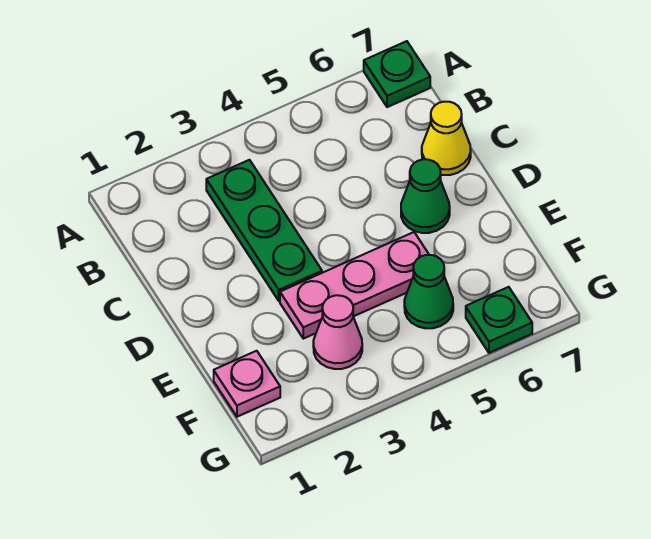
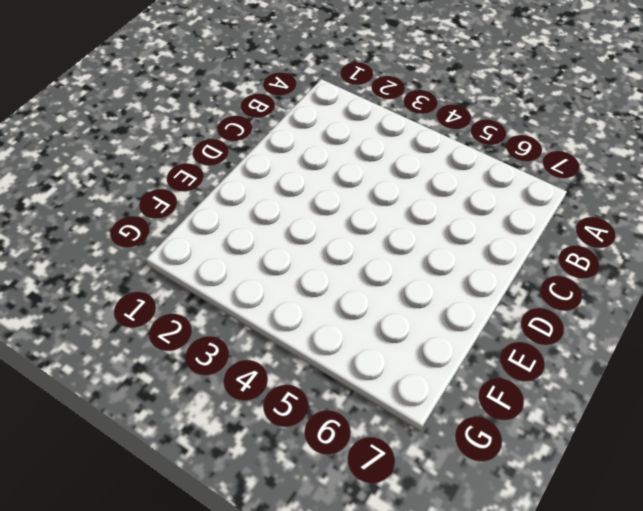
none -> green plate A7 level 1
none -> green plate B3:D3 level 1

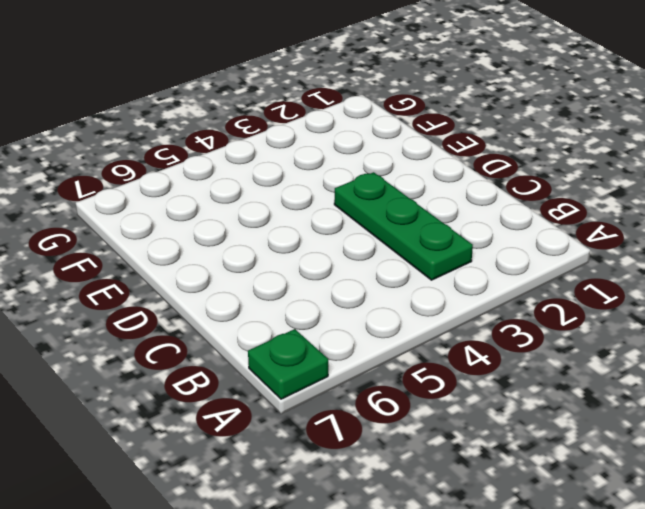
none -> yellow cone C7 level 1
none -> green cone D6 level 1

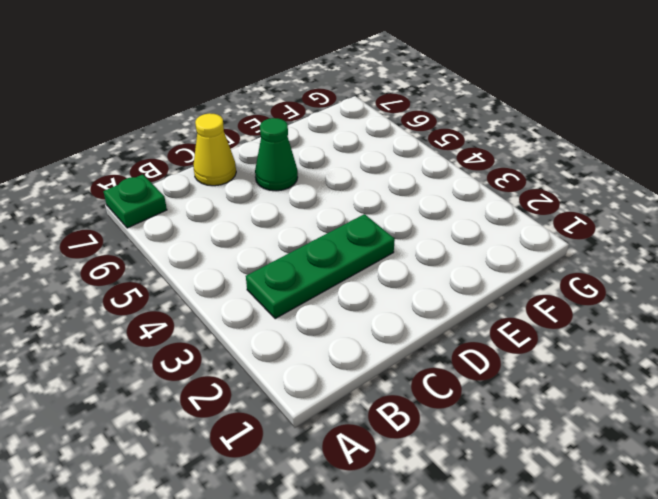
none -> pink plate E3:E5 level 1
none -> pink plate F1 level 1

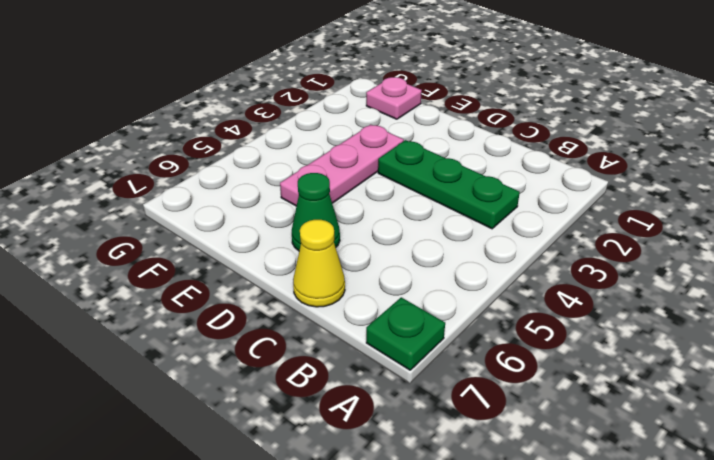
none -> pink cone F3 level 1
none -> green cone F5 level 1

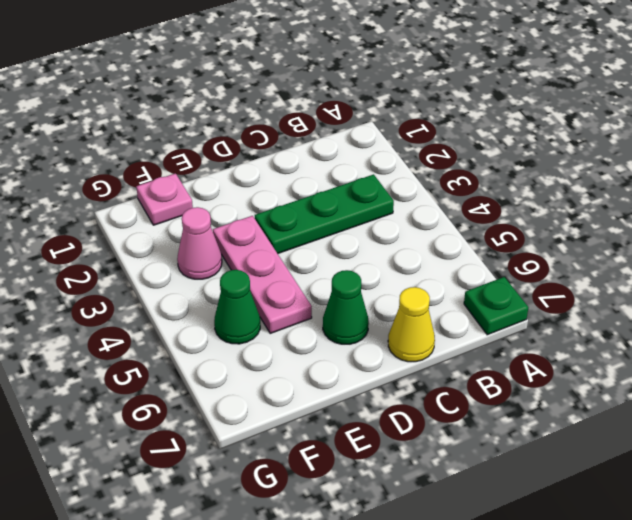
none -> green plate G6 level 1

